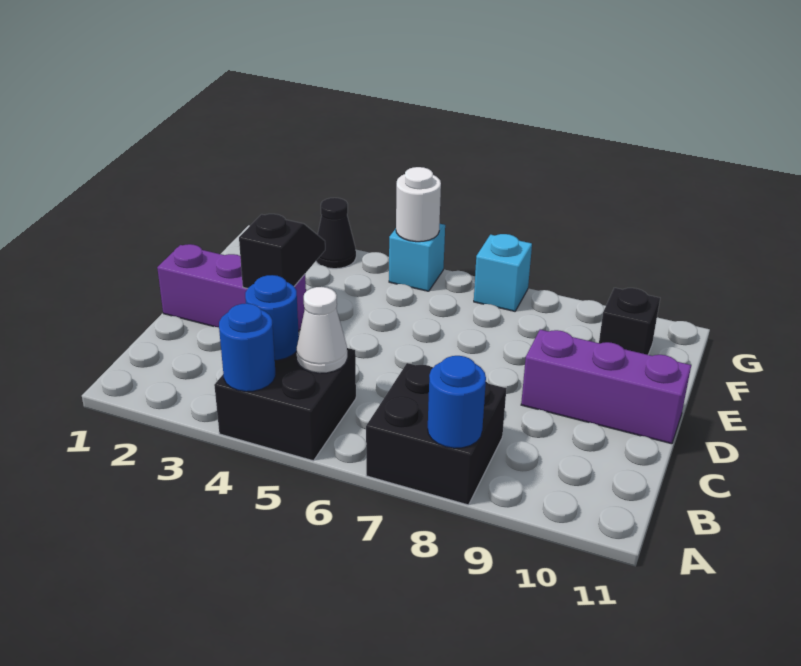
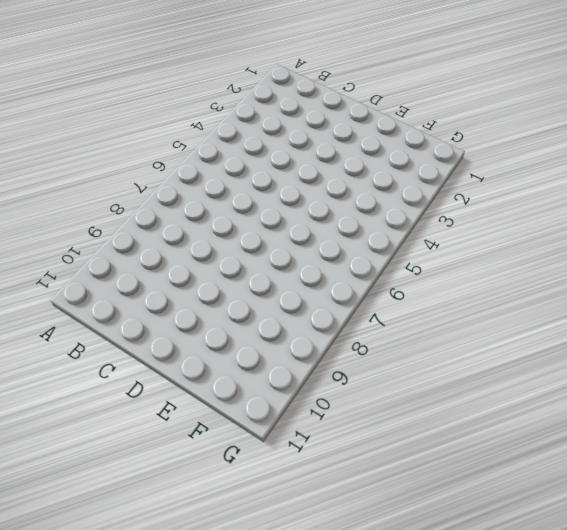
none -> black brick A4:B5 level 1
none -> black brick A7:B8 level 1
none -> purple brick D1:D3 level 1

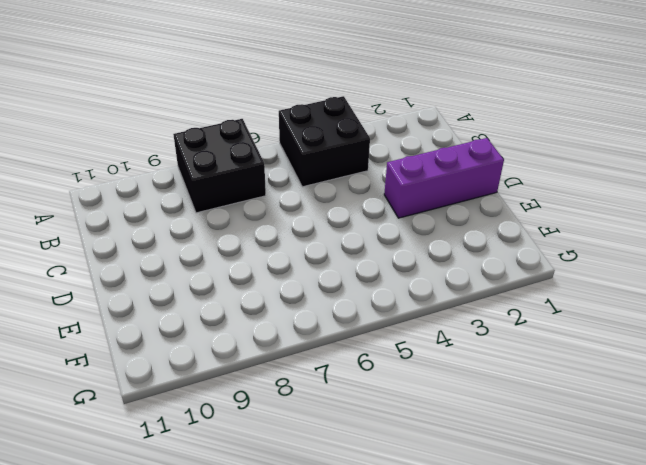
none -> purple brick D9:D11 level 1
none -> black brick F10 level 1
none -> black cone G3 level 1

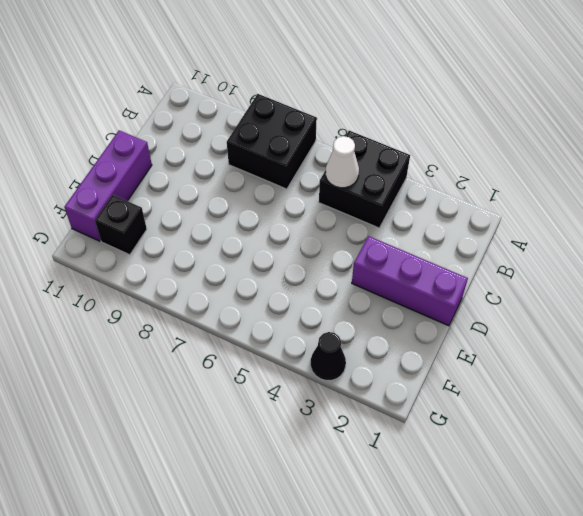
purple brick D11:F11 level 1 -> purple brick D9:D11 level 1
none -> cyan brick G5 level 1
none -> cyan brick G7 level 1
none -> blue round brick A4 level 2

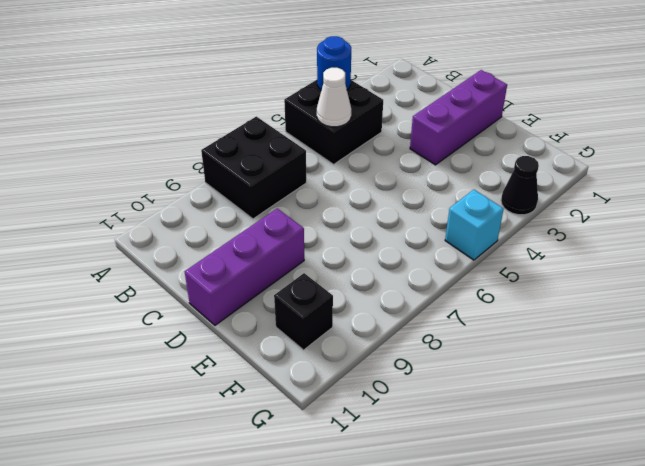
none -> cyan brick G7 level 1
none -> blue round brick A8 level 2
none -> blue round brick B4 level 2

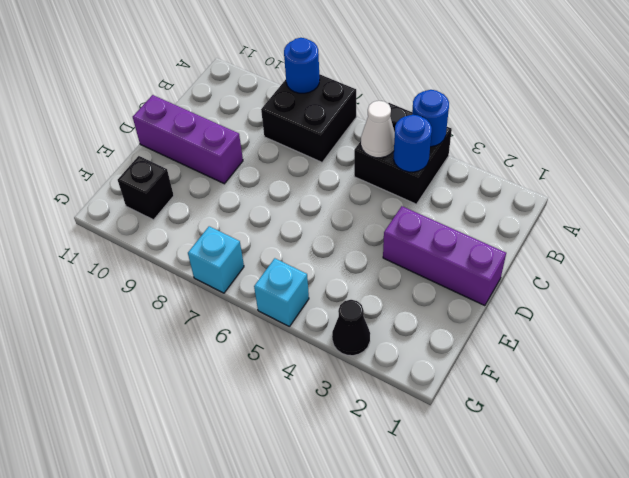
none -> black slope D3:E3 level 2 top D
none -> white round brick G5 level 2

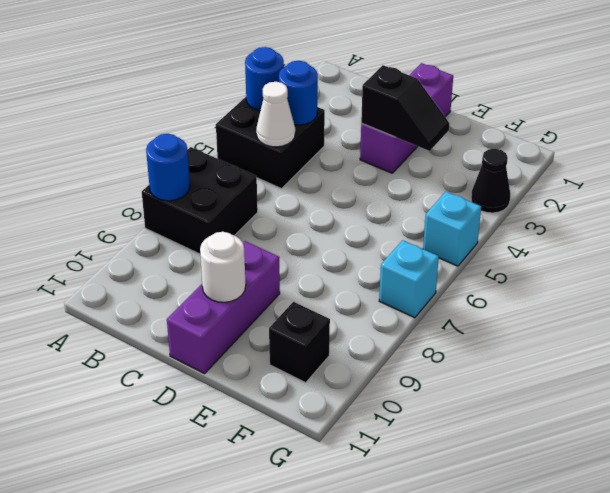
white round brick D10 level 2 -> white round brick G5 level 2

